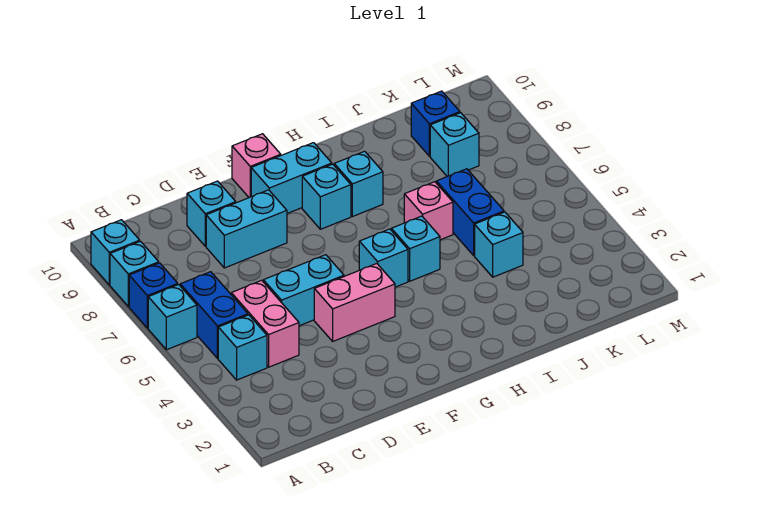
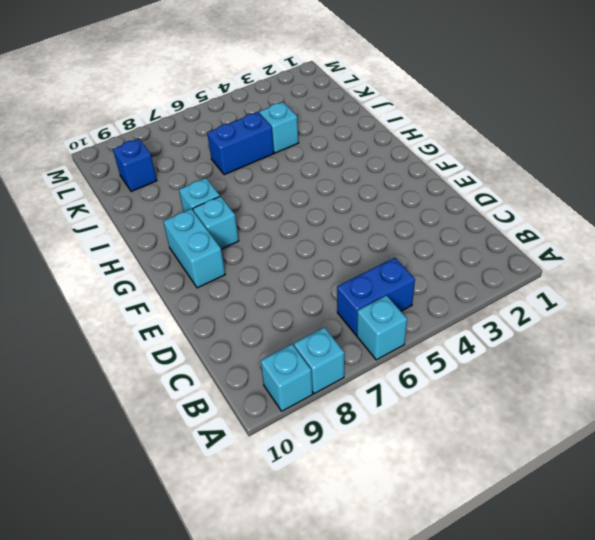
none -> blue brick A7 level 1
none -> cyan brick B4 level 1
none -> pink brick C4:C5 level 1

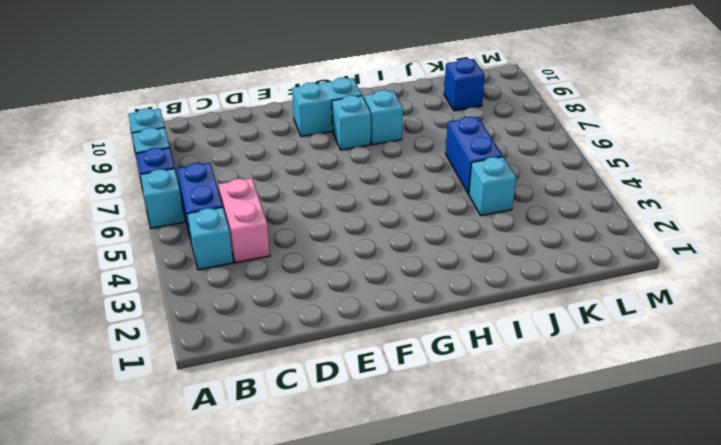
none -> cyan brick D5:E5 level 1
none -> cyan brick D8:E8 level 1
none -> cyan brick D9 level 1

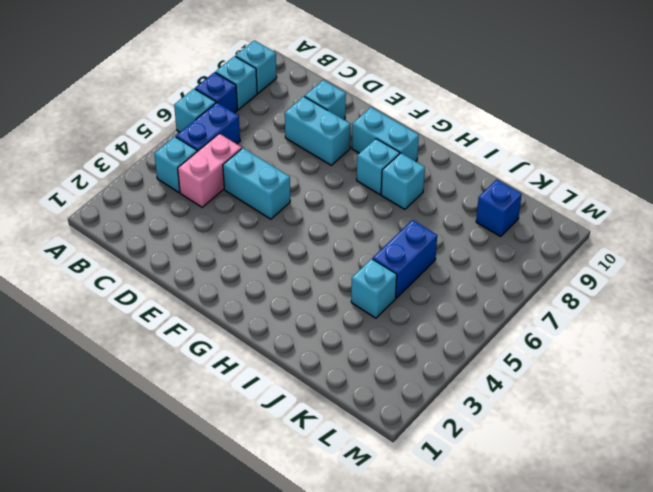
none -> pink brick E4:F4 level 1
none -> pink brick F10 level 1
none -> cyan brick G5 level 1

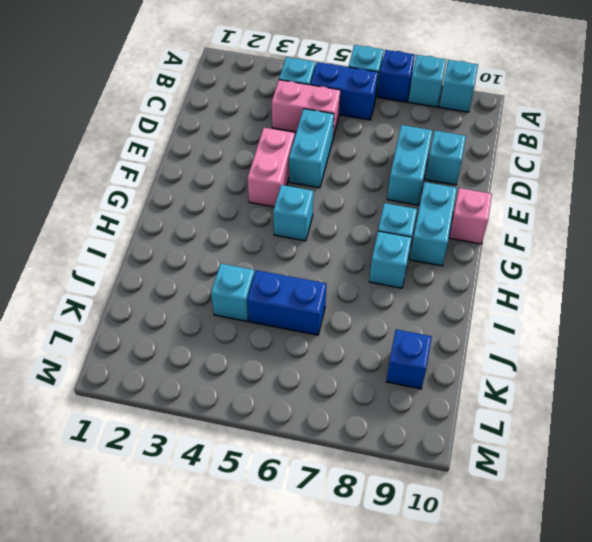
none -> cyan brick H5 level 1
none -> pink brick I6 level 1
none -> cyan brick K8 level 1

